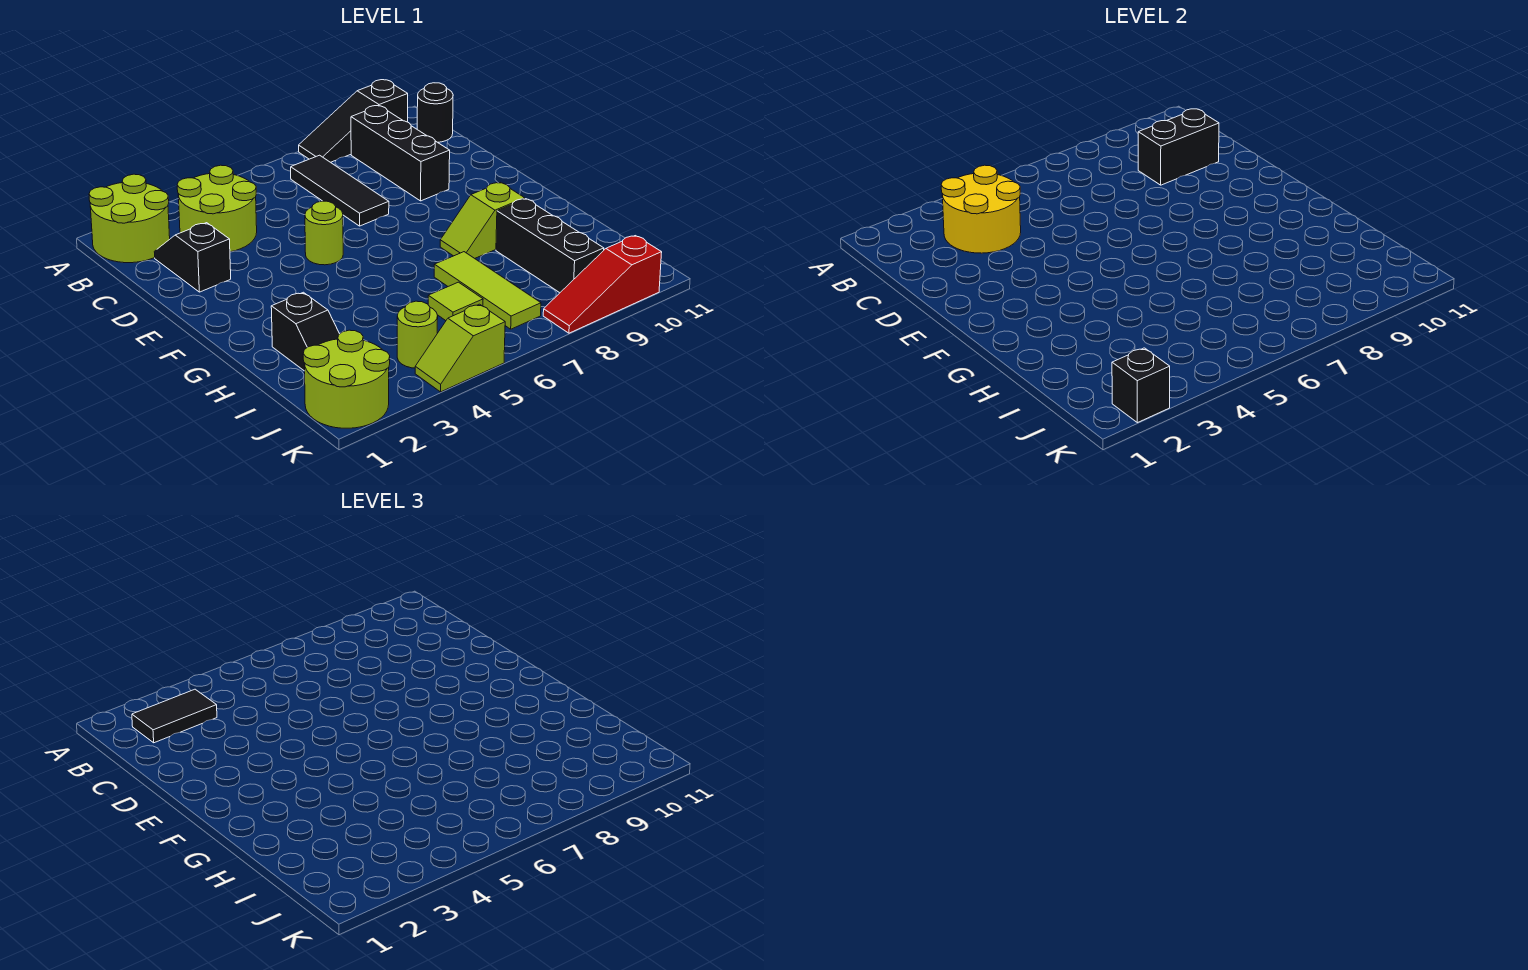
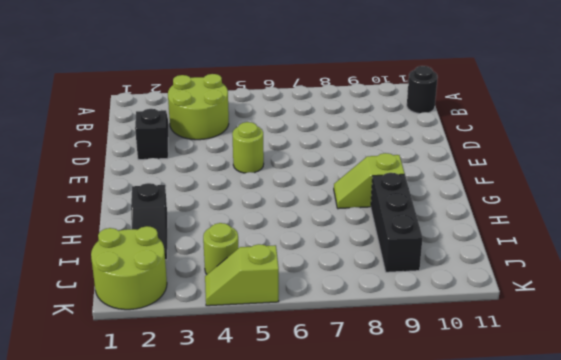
none -> lime round brick A1:B2 level 1
none -> black slope A8:A10 level 1 top 10
none -> black tile B7:D7 level 1

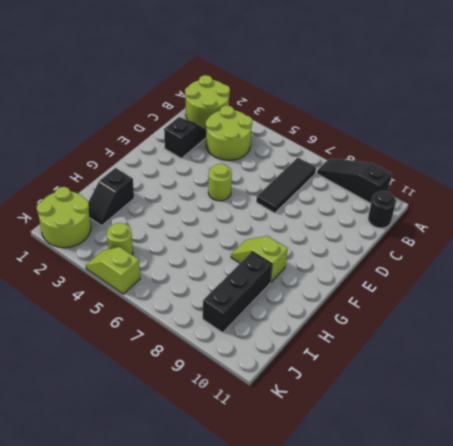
none -> black brick B9:D9 level 1
none -> lime tile H7:J7 level 1
none -> lime tile I6 level 1

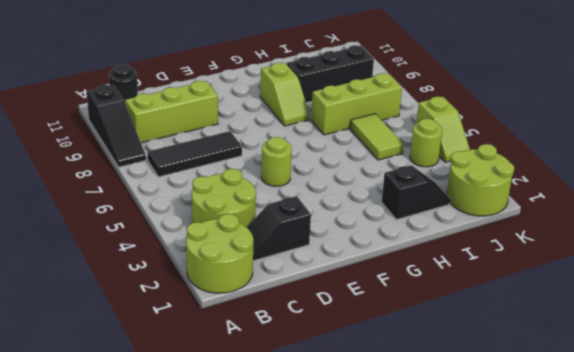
lime brick B9:D9 level 1 -> black brick B9:D9 level 1
lime brick H7:J7 level 1 -> lime tile H7:J7 level 1
lime tile I5:I6 level 1 -> lime tile I6 level 1
none -> red slope K8:K10 level 1 top 10
none -> yellow round brick B3:C4 level 2
none -> black brick C9:C10 level 2

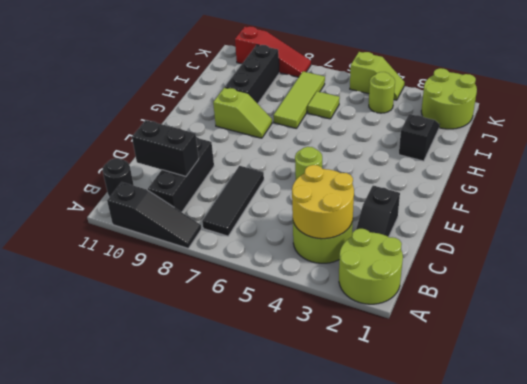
none -> black brick K2 level 2
none -> black tile B2:B3 level 3

